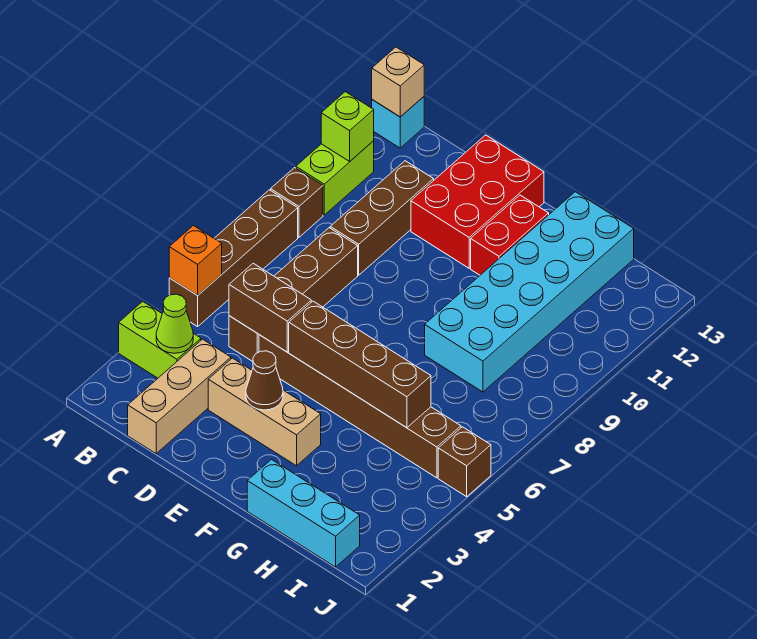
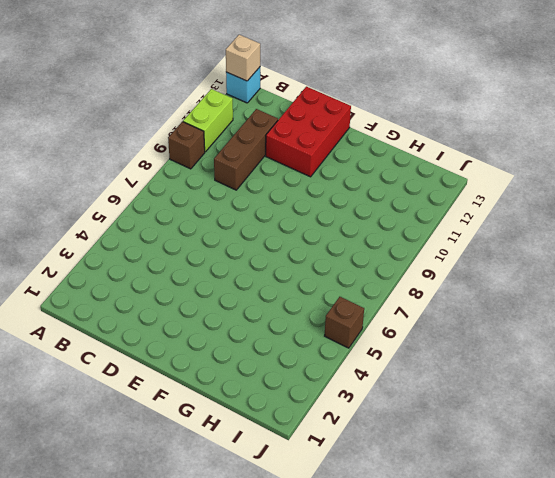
none -> lime brick A3:B3 level 1
none -> brown brick A5:A8 level 1
none -> tan brick C1:C3 level 1

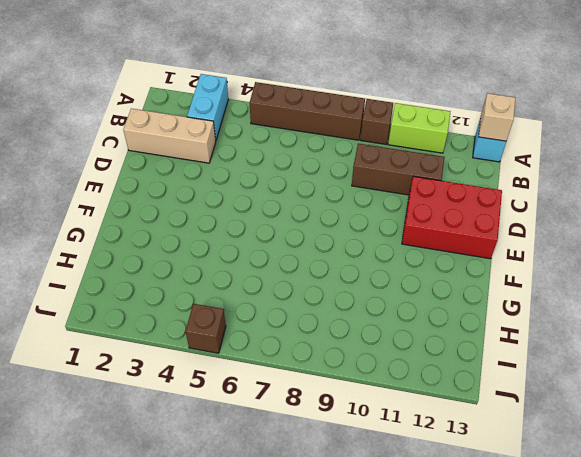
cyan brick A3:B3 level 1 -> lime brick A3:B3 level 1
none -> brown brick C5:C8 level 1
none -> tan brick D3:F3 level 1
none -> brown brick D5:I5 level 1

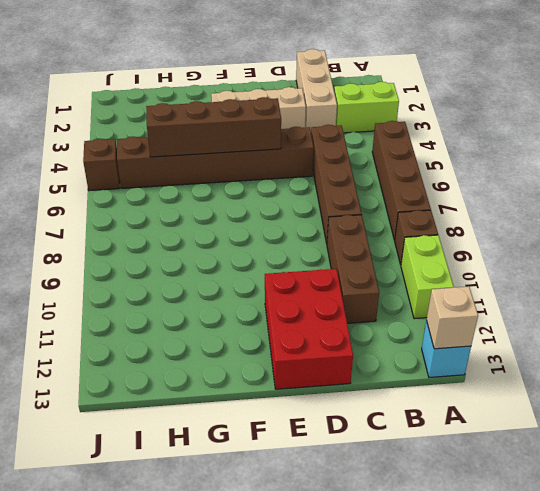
none -> red brick F11:F12 level 1
none -> cyan brick G1:I1 level 1
none -> cyan brick G8:H13 level 1

